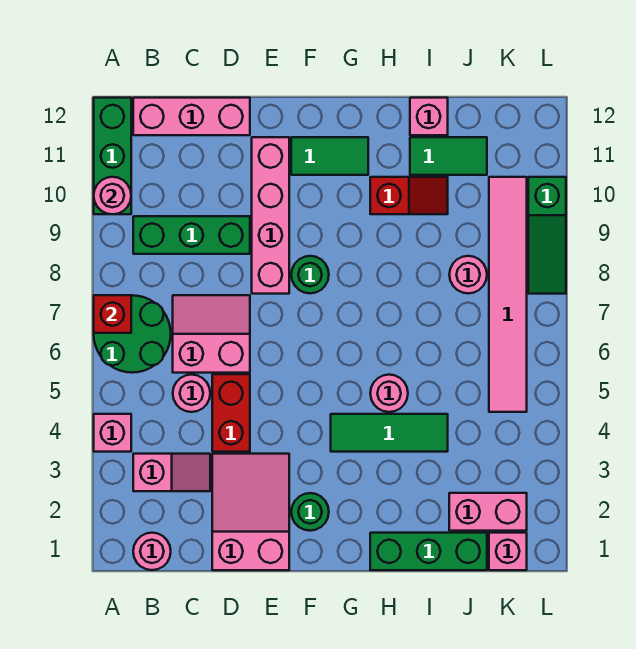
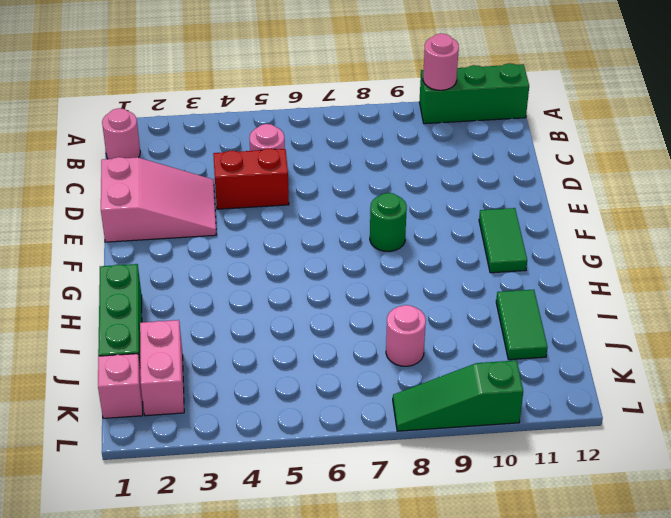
none -> pink brick A4 level 1
none -> green round brick A6:B7 level 1
none -> pink slope B3:C3 level 1 top B

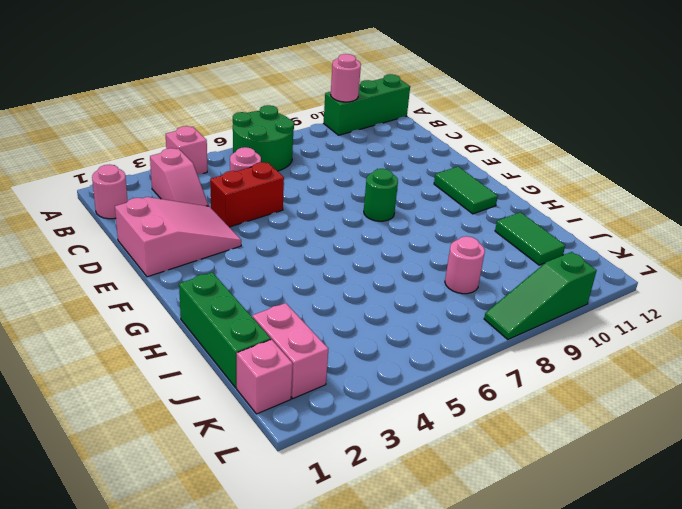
none -> green brick B9:D9 level 1
none -> pink brick B12:D12 level 1
none -> pink slope C6:D7 level 1 top 6

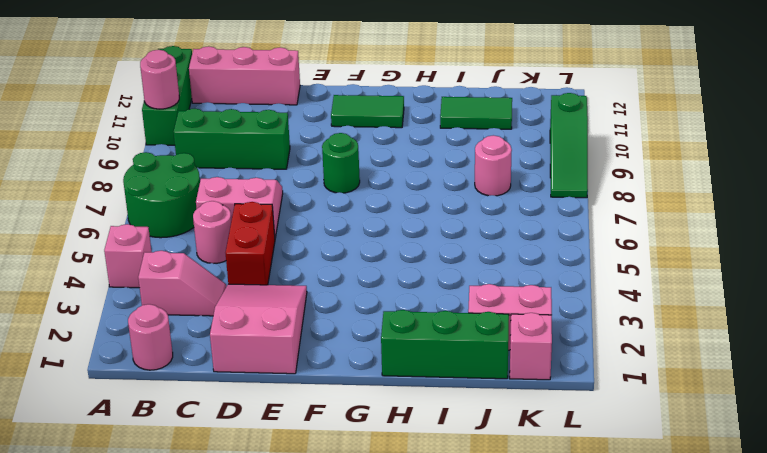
none -> pink brick E8:E11 level 1
none -> green round brick F2 level 1
none -> green tile G4:I4 level 1

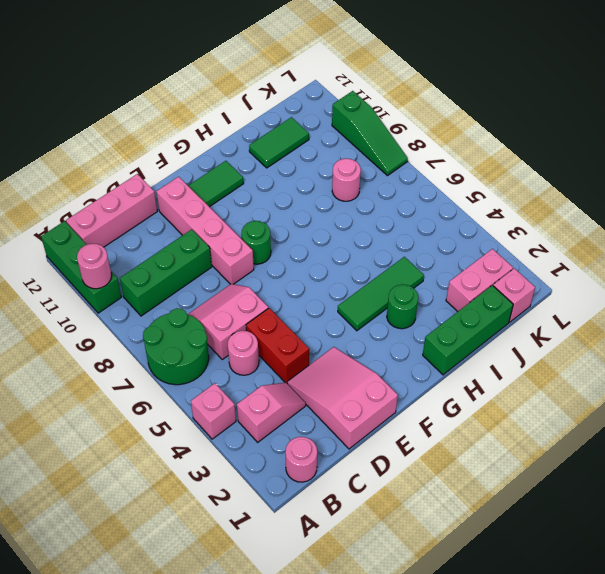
green round brick H3 level 1 -> green round brick F2 level 1
none -> pink round brick H5 level 1
none -> red slope H10:I10 level 1 top H
none -> pink brick I12 level 1

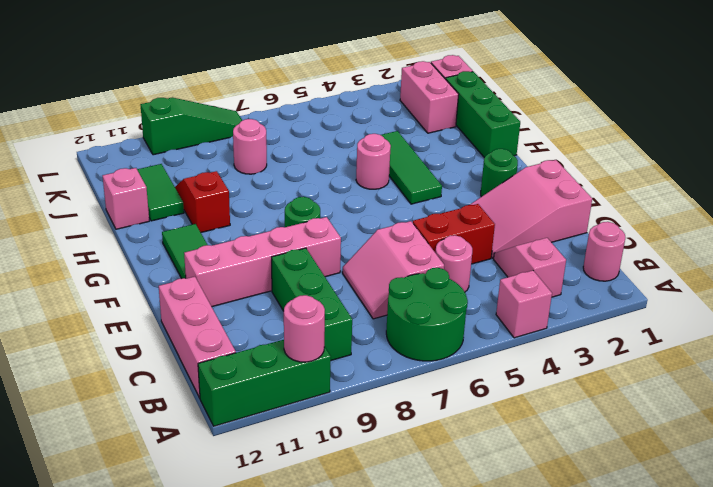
none -> pink tile K5:K10 level 1
none -> red brick A7 level 2

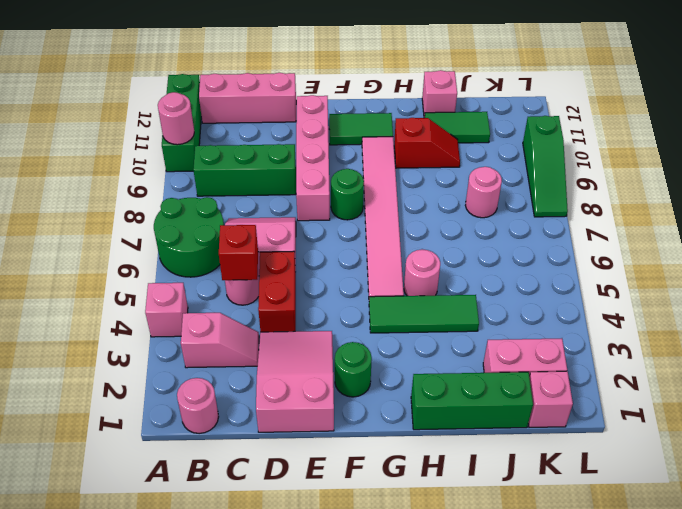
red brick C5 level 2 -> red brick A7 level 2
pink tile G5:G10 level 1 -> pink tile K5:K10 level 1

